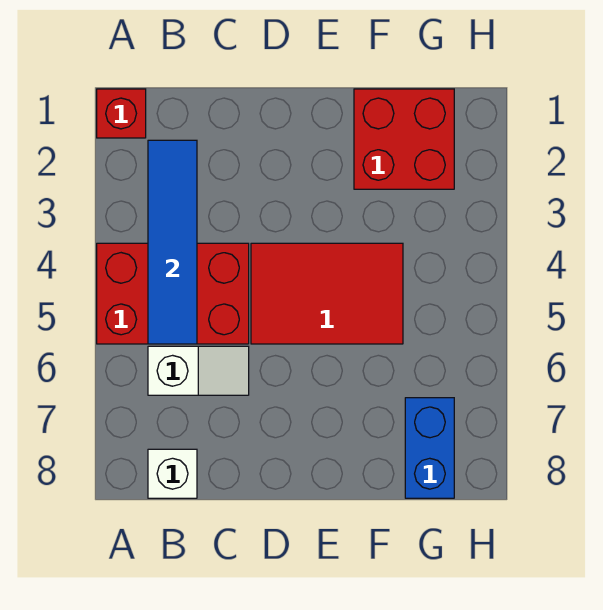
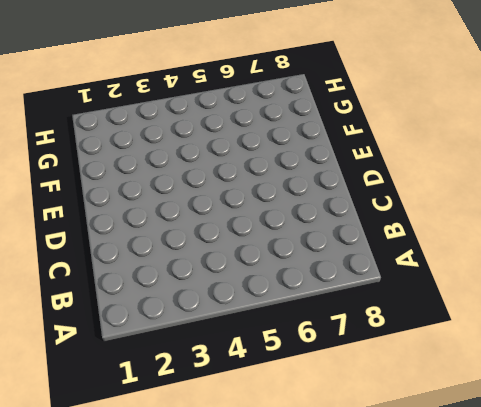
none -> red brick A1 level 1
none -> red brick A4:C5 level 1

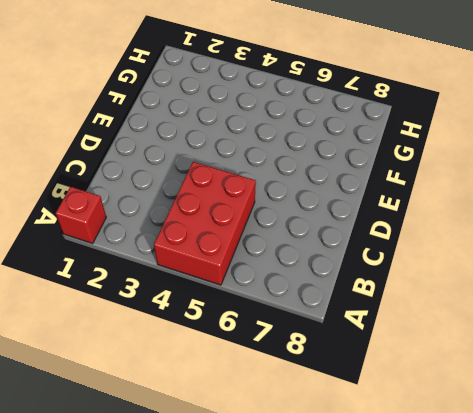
none -> white slope B6:C6 level 1 top B
none -> white brick B8 level 1

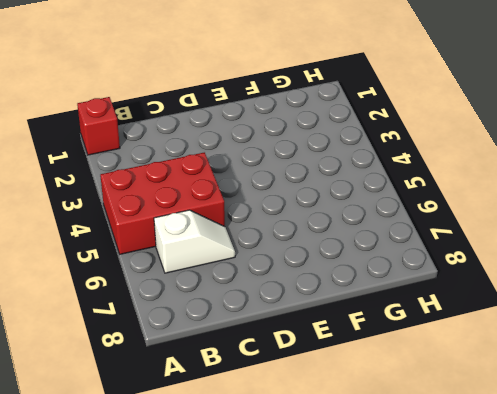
none -> white brick B8 level 1
none -> red tile D4:F5 level 1

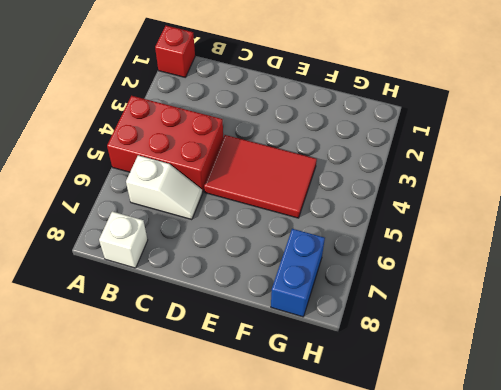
none -> red brick F1:G2 level 1
none -> blue tile B2:B5 level 2

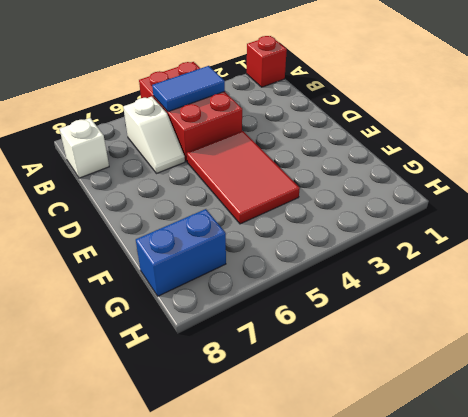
blue tile B4:B5 level 2 -> blue tile B2:B5 level 2
none -> red brick F1:G2 level 1

